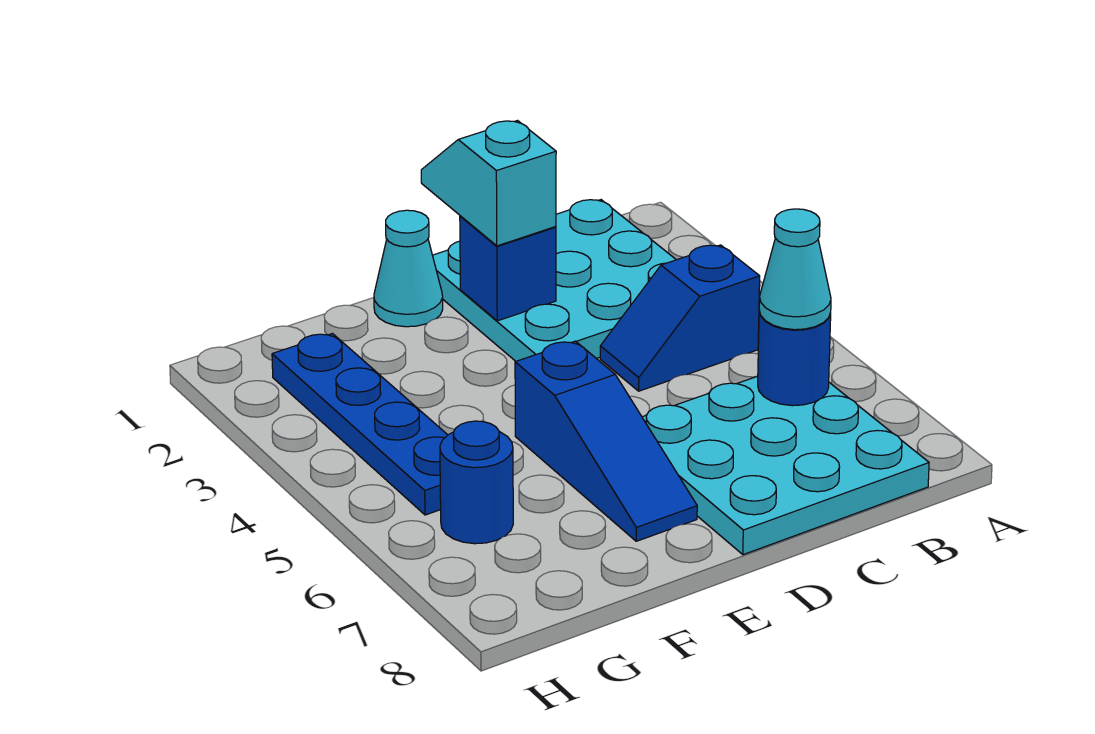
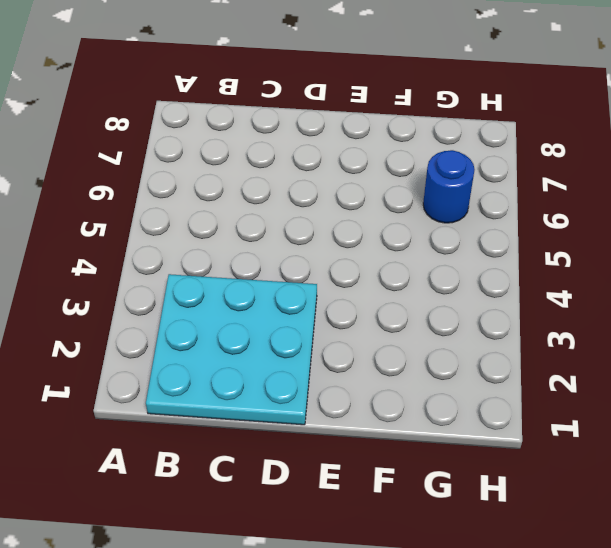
none -> blue slope B4:C4 level 1 top B
none -> cyan plate B6:D8 level 1

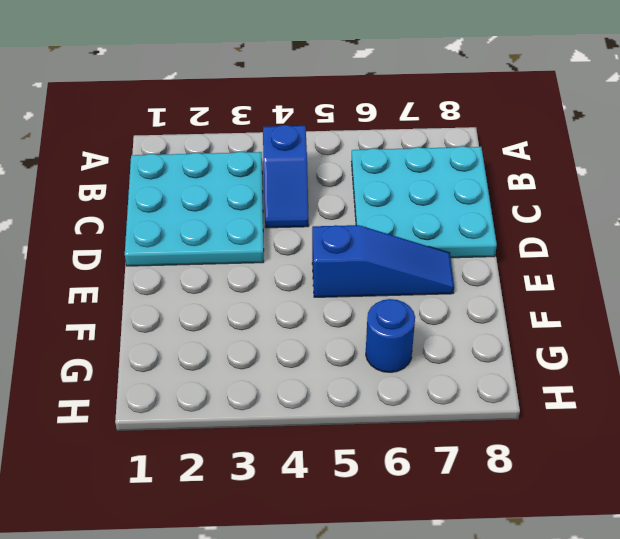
none -> cyan cone E1 level 1
none -> blue plate G2:G5 level 1

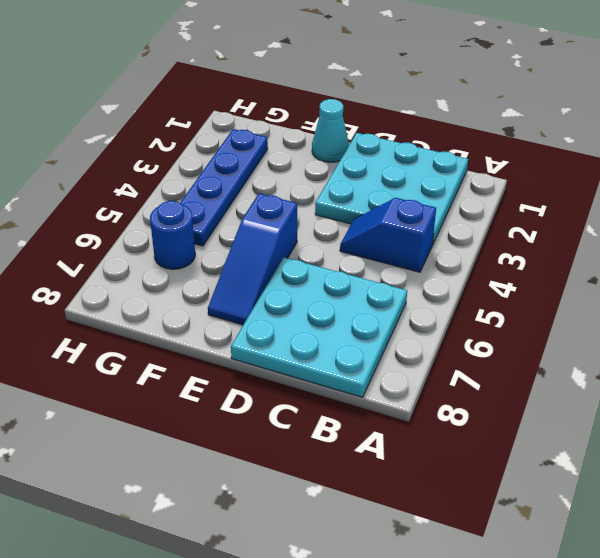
none -> blue round brick B6 level 2
none -> blue brick D2 level 2

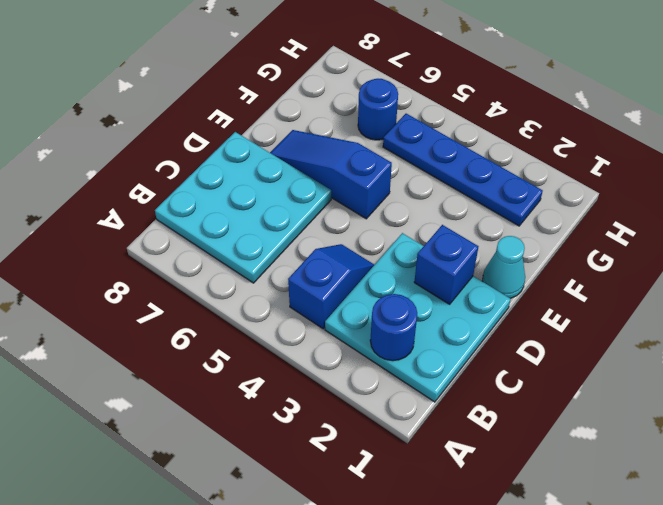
blue round brick B2 level 2 -> blue round brick B6 level 2
none -> cyan cone B6 level 3
none -> cyan slope D1:D2 level 3 top 2

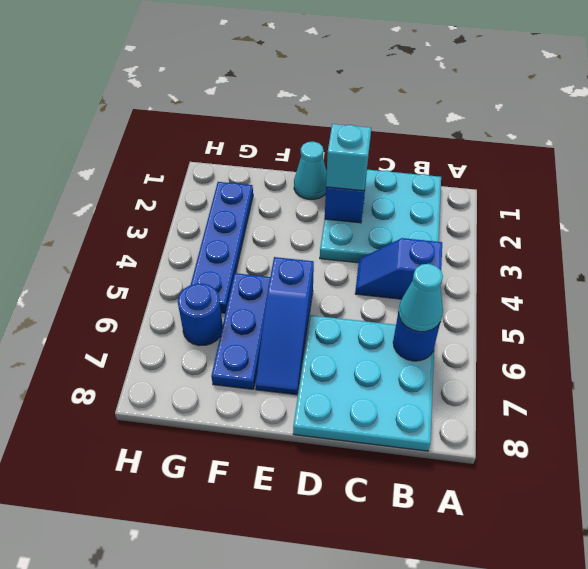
blue plate F5:F7 level 1 -> none

